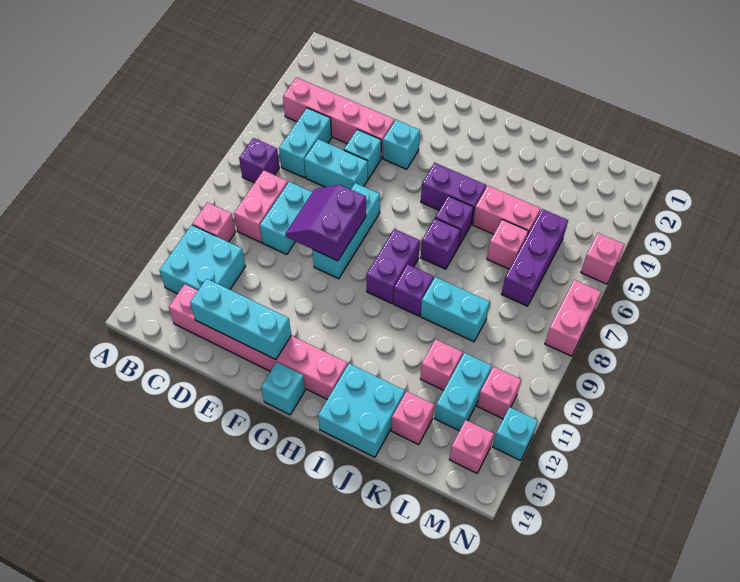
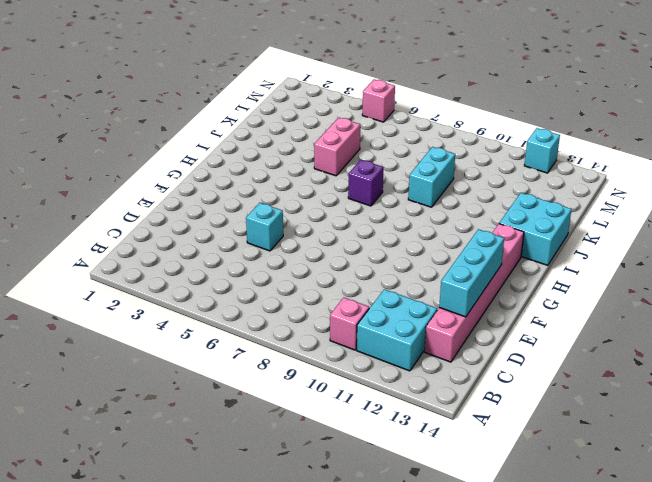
none -> pink brick B4:E4 level 1
none -> purple brick B7 level 1
none -> cyan brick C5:C6 level 1
none -> pink brick C8:C9 level 1

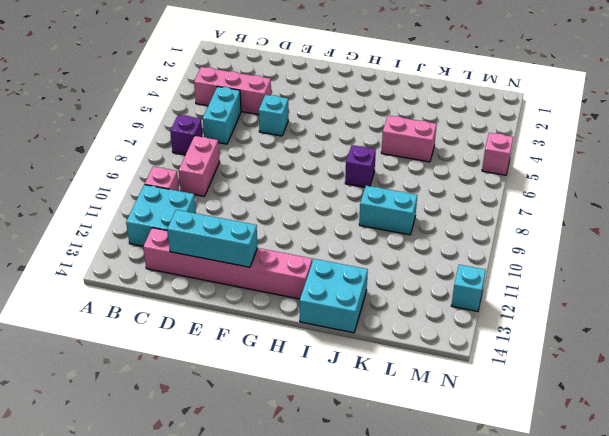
pink brick B4:D4 level 1 -> pink brick B4:E4 level 1
none -> cyan brick D6:E6 level 1
none -> cyan brick D8:D9 level 1
none -> cyan brick F4 level 1
none -> cyan brick F7:F9 level 1

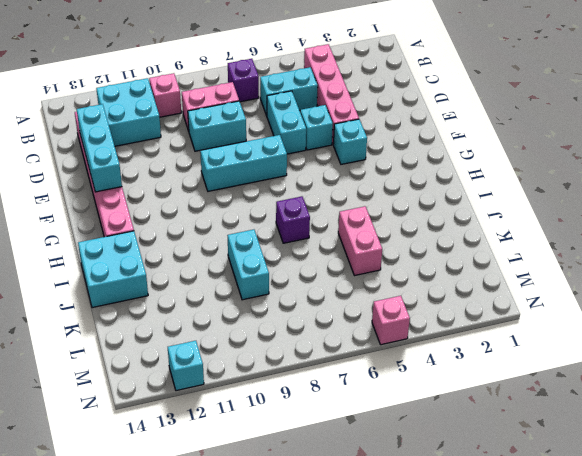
none -> cyan brick G14 level 1
none -> purple brick H5:I5 level 1
none -> purple brick H8:H9 level 1
none -> purple brick I6 level 1

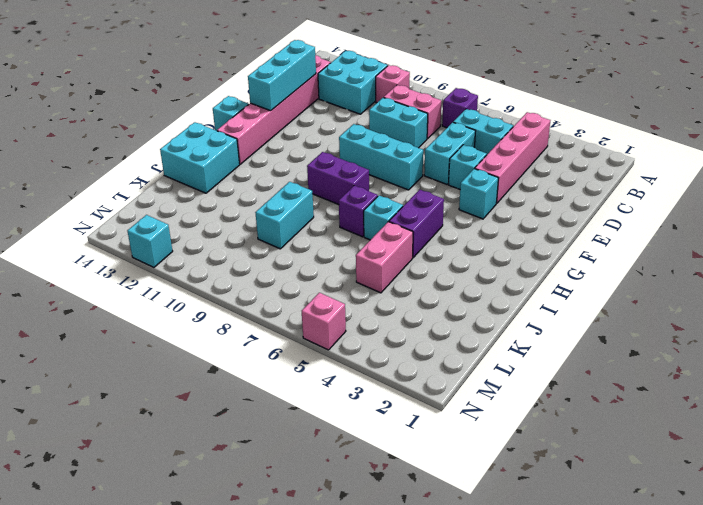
cyan brick I6 level 1 -> purple brick I6 level 1
none -> purple brick I9 level 1
none -> pink brick K6 level 1
none -> pink brick K11 level 1
none -> pink brick K13 level 1

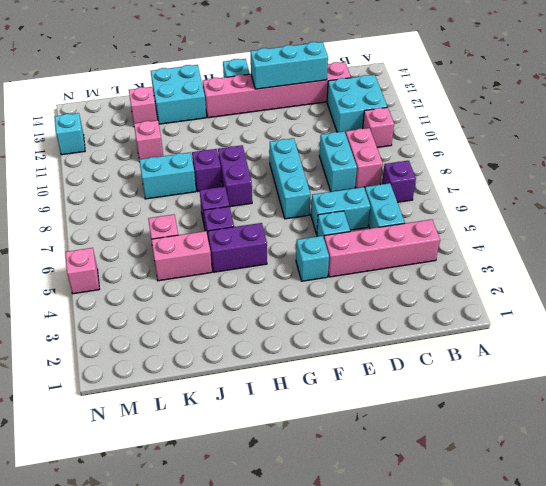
none -> purple brick L5:L7 level 1
none -> cyan brick L11:L12 level 1
none -> pink brick M11 level 1
none -> pink brick M13 level 1

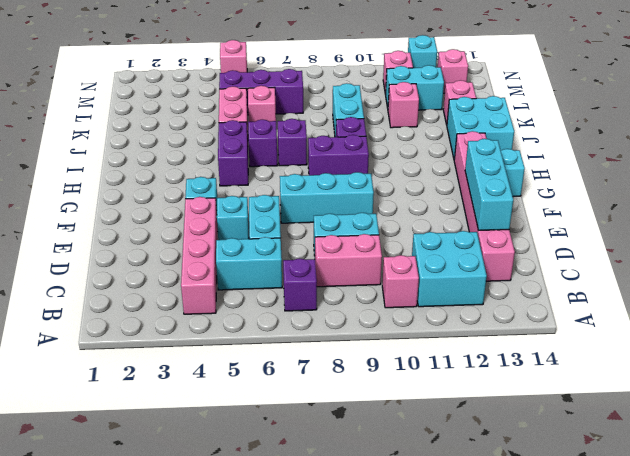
none -> pink brick N7:N8 level 1
none -> purple slope E8:F9 level 2 top F

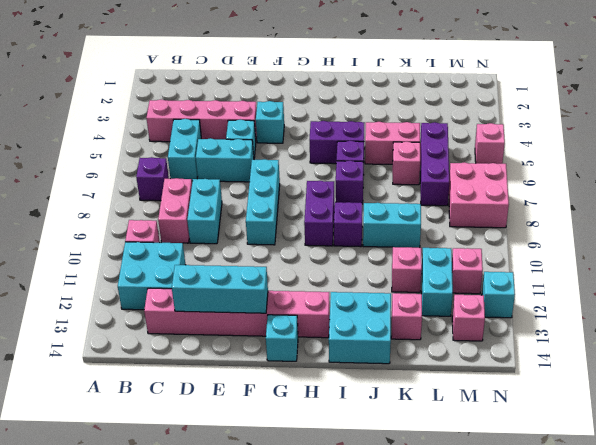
pink brick M7:N8 level 1 -> pink brick N7:N8 level 1
none -> purple slope E8:F9 level 2 top F

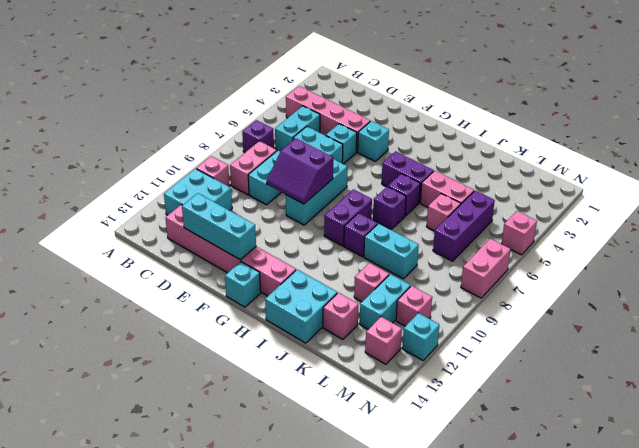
purple slope E8:F9 level 2 top 8 -> purple slope E8:F9 level 2 top F

